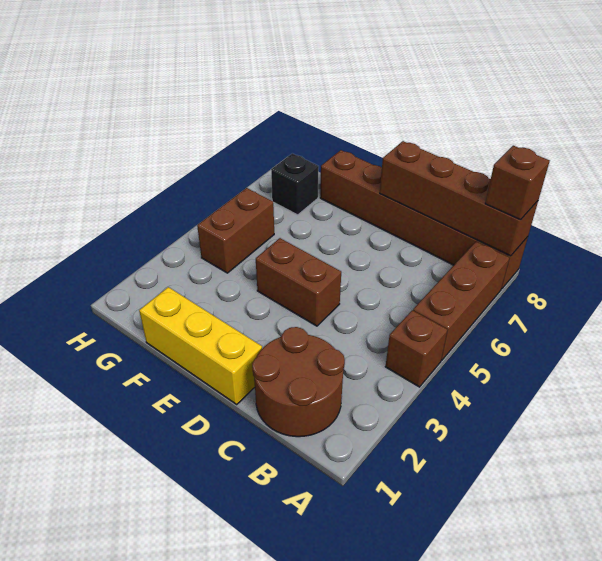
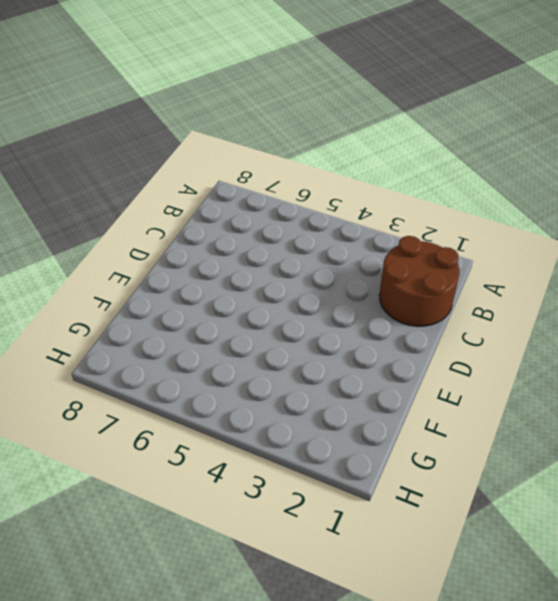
none -> brown brick A4 level 1
none -> brown brick A5:A7 level 1

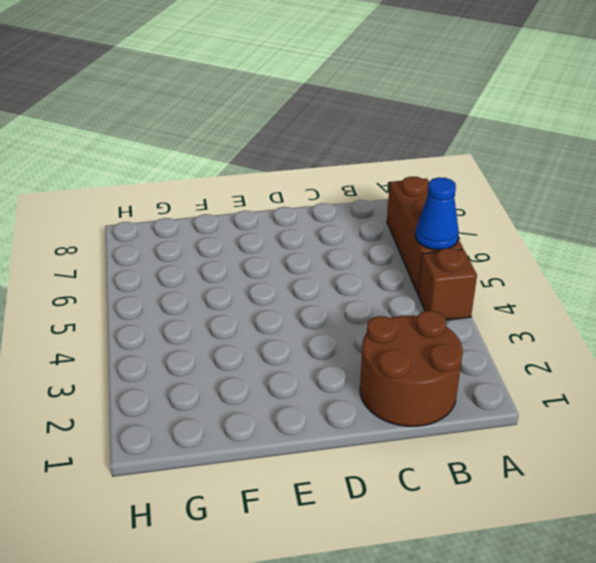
blue cone A5 level 2 -> none
none -> brown brick A8:F8 level 1
none -> yellow brick D1:F1 level 1

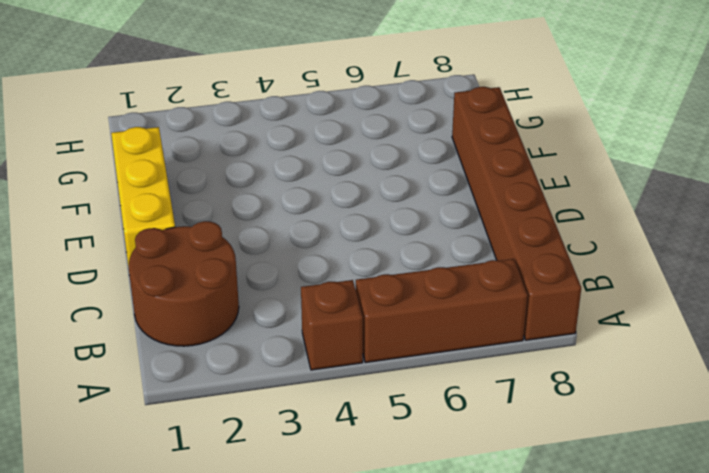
none -> brown brick D4:E4 level 1
none -> brown brick G4:G5 level 1

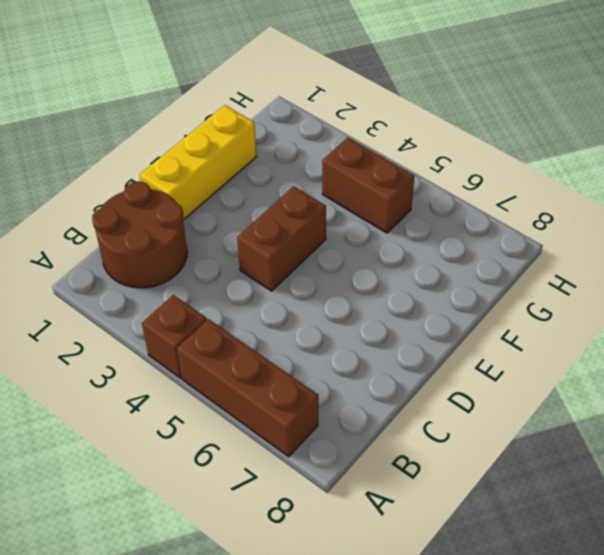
none -> brown brick A8:F8 level 1
none -> black brick G7 level 1

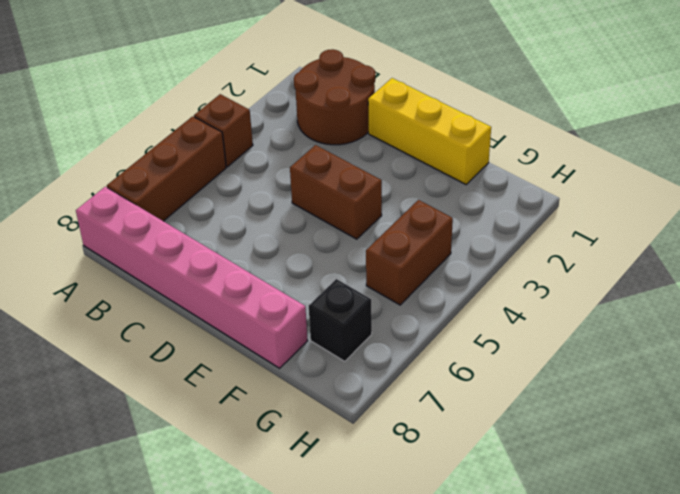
pink brick A8:F8 level 1 -> brown brick A8:F8 level 1
none -> brown brick A8:D8 level 2
none -> brown brick A8 level 3

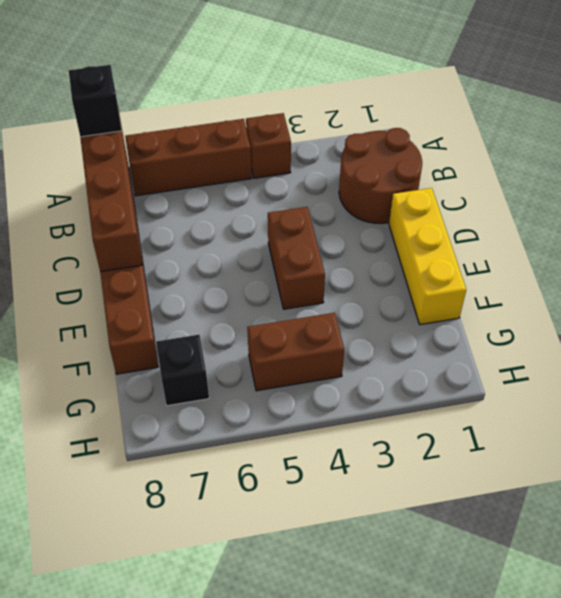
black brick A8 level 3 -> brown brick A8 level 3

